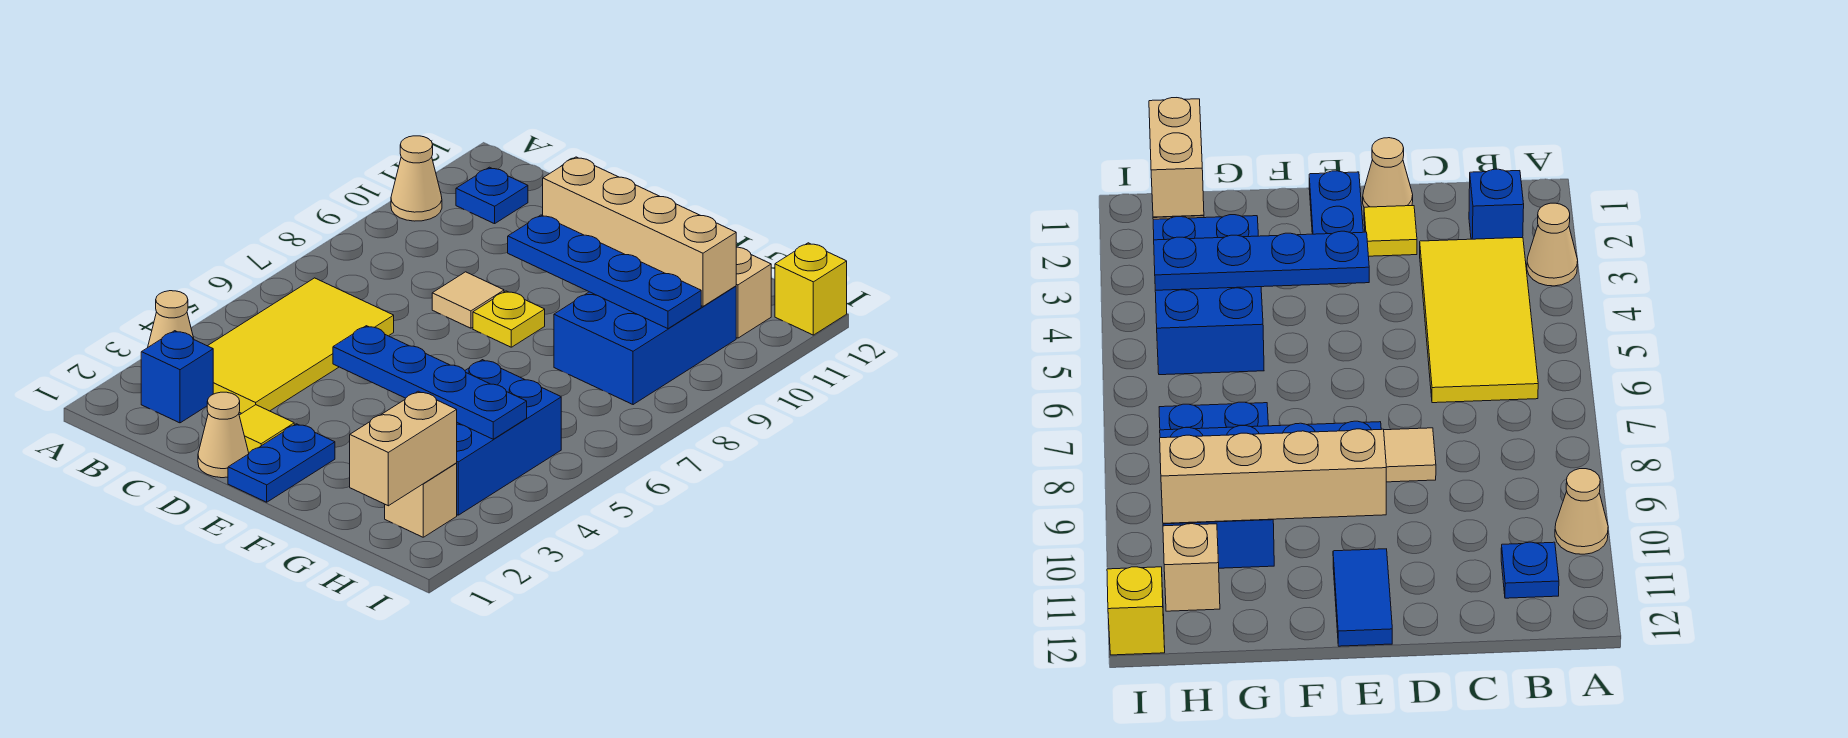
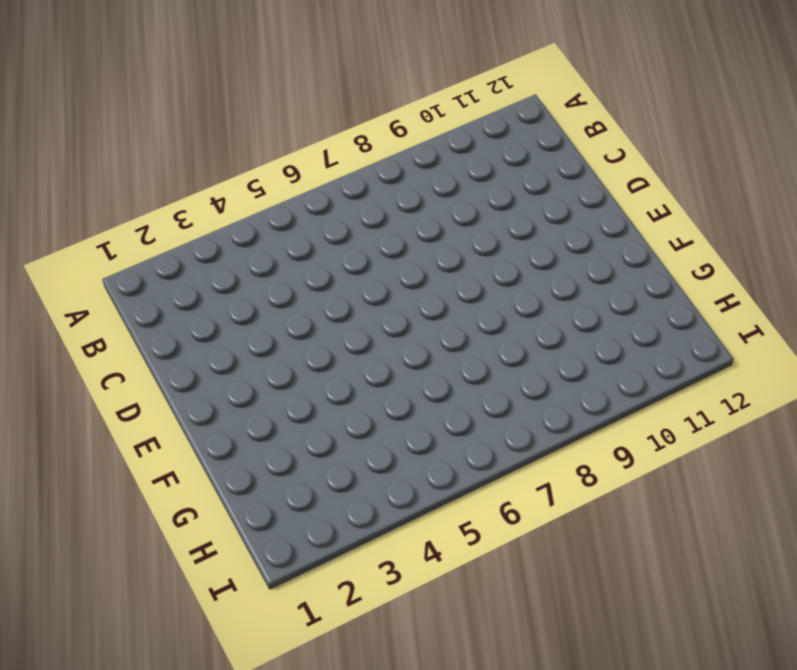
none -> tan cone A3 level 1
none -> tan cone A10 level 1
none -> blue brick B2 level 1

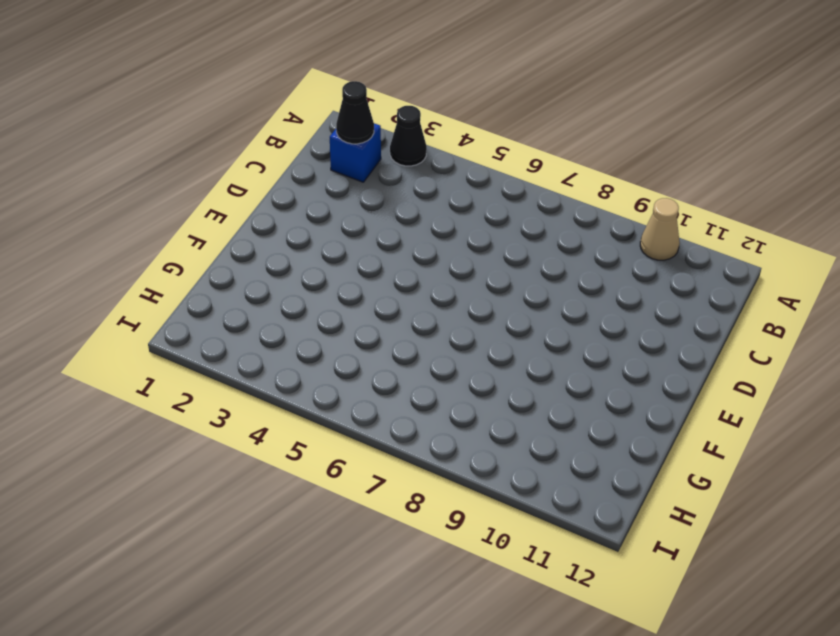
black cone A3 level 1 -> tan cone A3 level 1
black cone B2 level 2 -> none
none -> yellow tile B3:C6 level 1
none -> blue plate B11 level 1
none -> tan cone D1 level 1

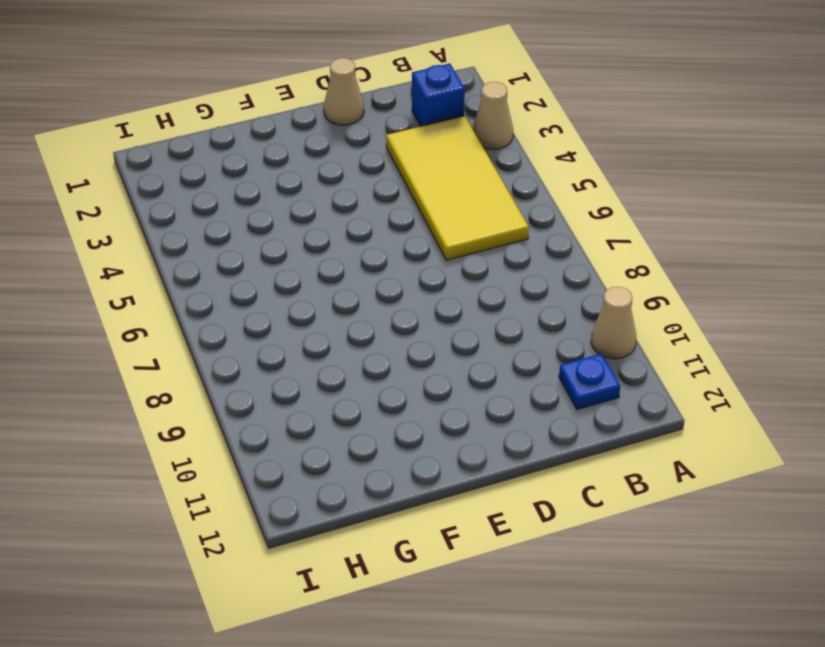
none -> yellow tile D2 level 1
none -> tan tile D8 level 1
none -> blue plate E1:E2 level 1

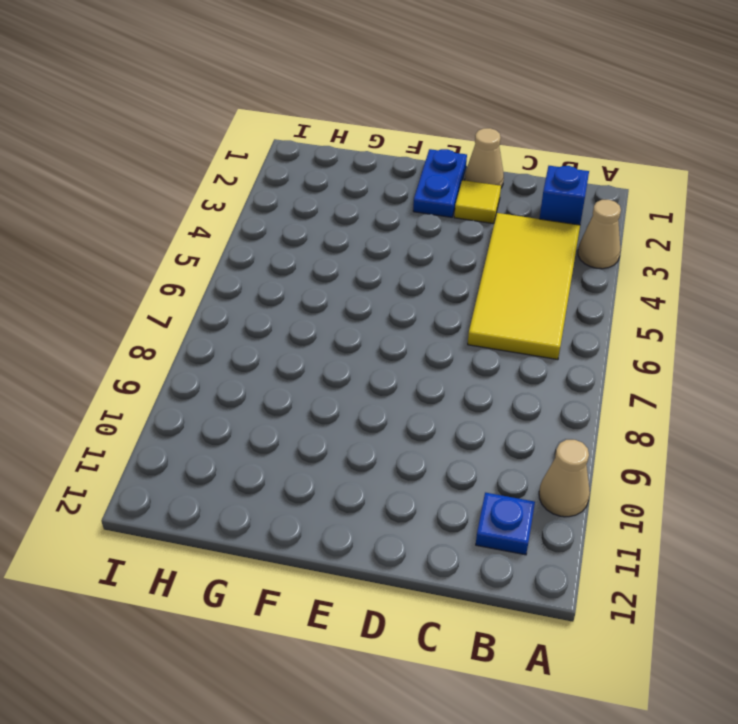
none -> tan tile D8 level 1
none -> yellow plate E8 level 1
none -> blue tile E11:E12 level 1

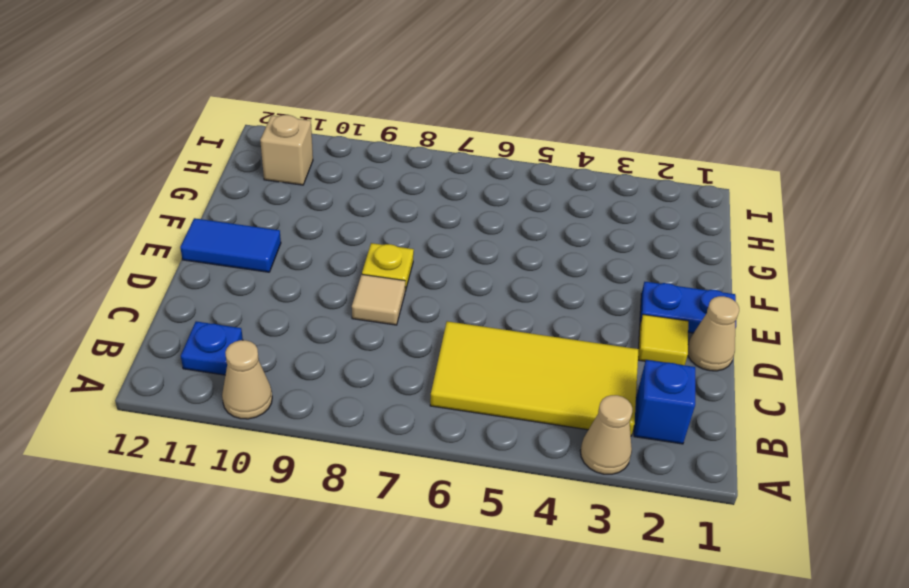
none -> blue brick G3:H5 level 1
none -> blue brick G8:H10 level 1
none -> tan brick H2 level 1

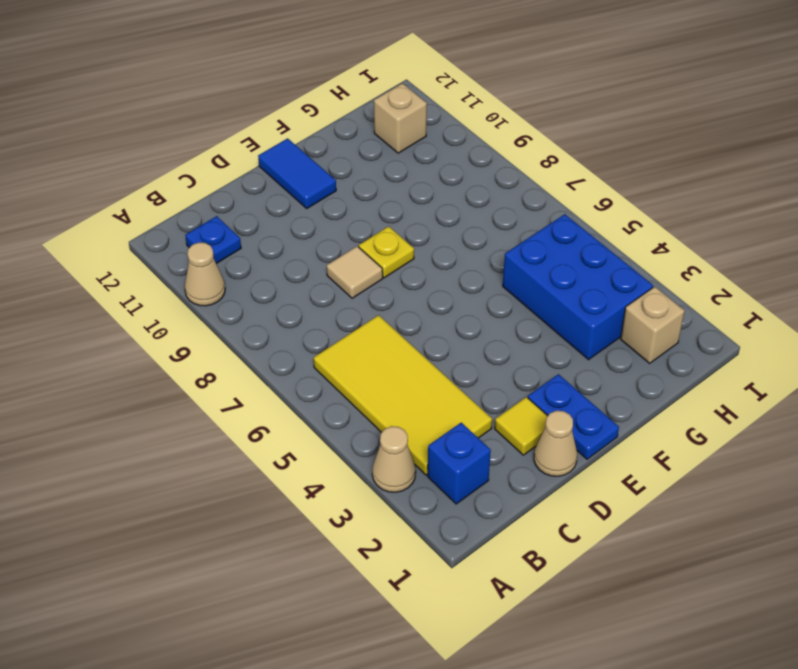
none -> blue brick G8:H10 level 1
none -> yellow brick I12 level 1
none -> blue plate E4:H4 level 2

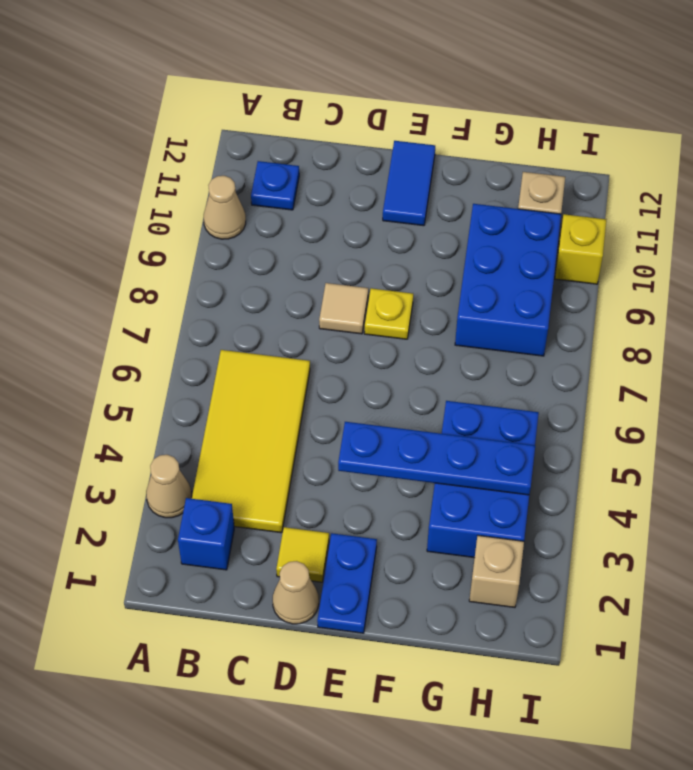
yellow brick I10 level 1 -> yellow brick I12 level 1
none -> blue plate E9:H9 level 2
none -> tan brick E10:H10 level 2
none -> tan brick H1:H2 level 2

